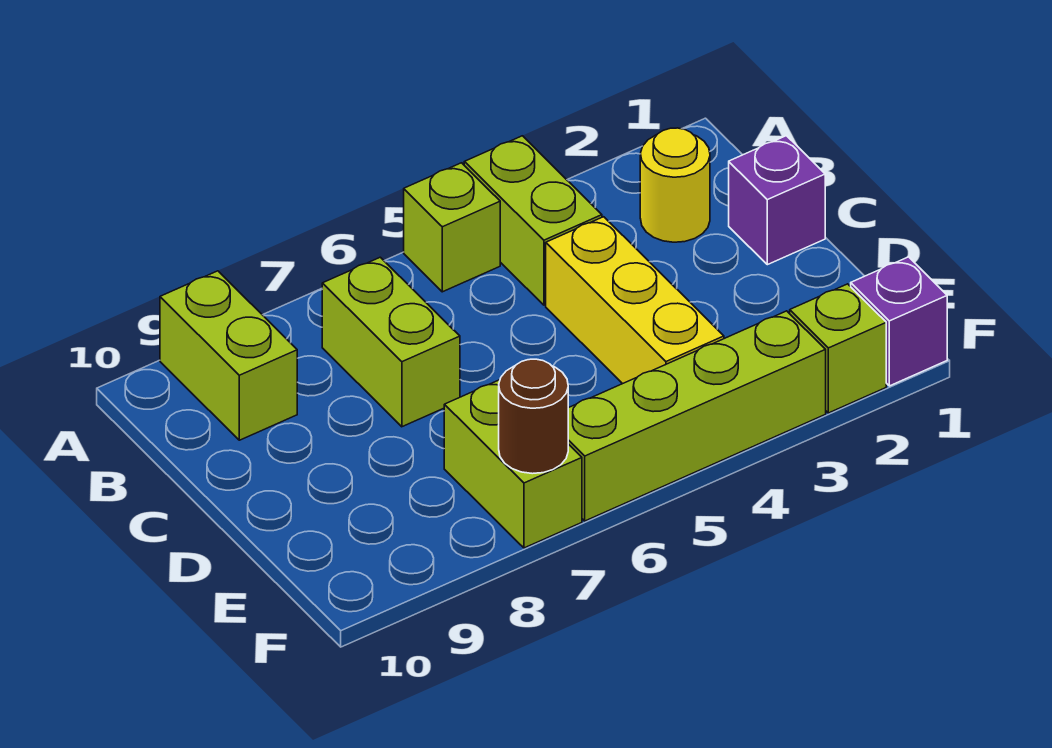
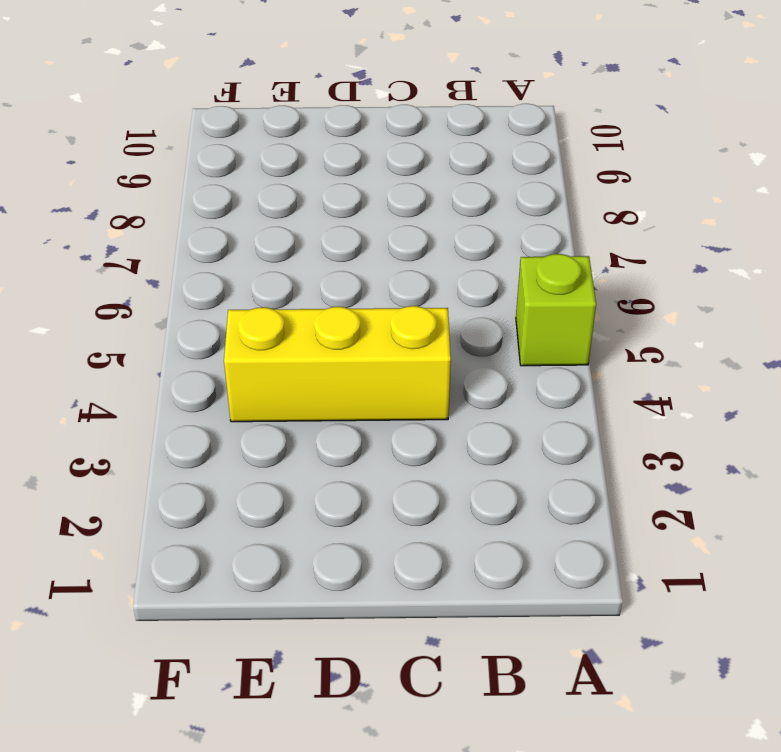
none -> lime brick A4:B4 level 1
none -> lime brick A9:B9 level 1
none -> yellow round brick B2 level 1

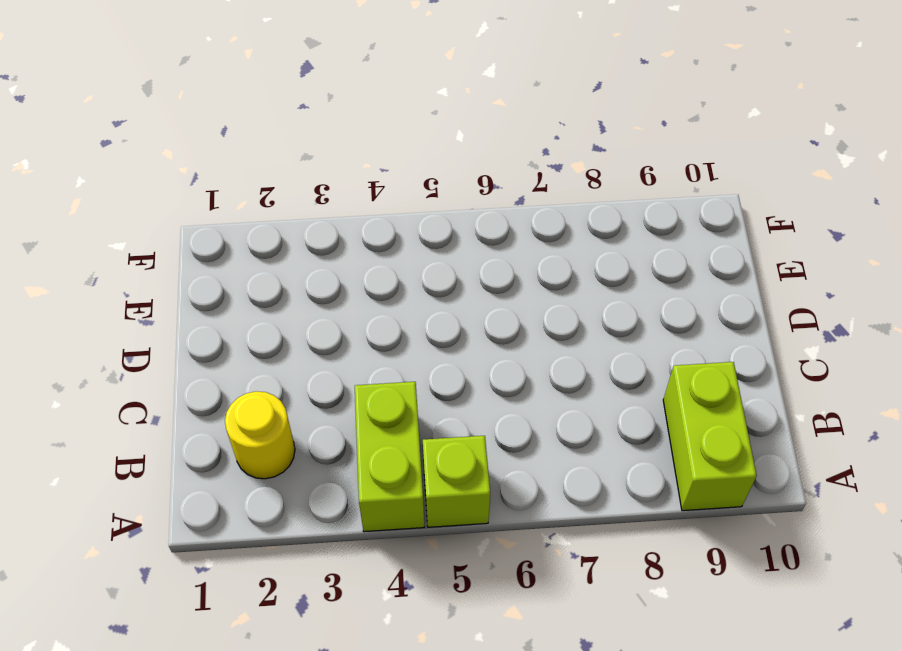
none -> lime brick B7:C7 level 1
none -> purple brick C1 level 1
none -> yellow brick C4:E4 level 1

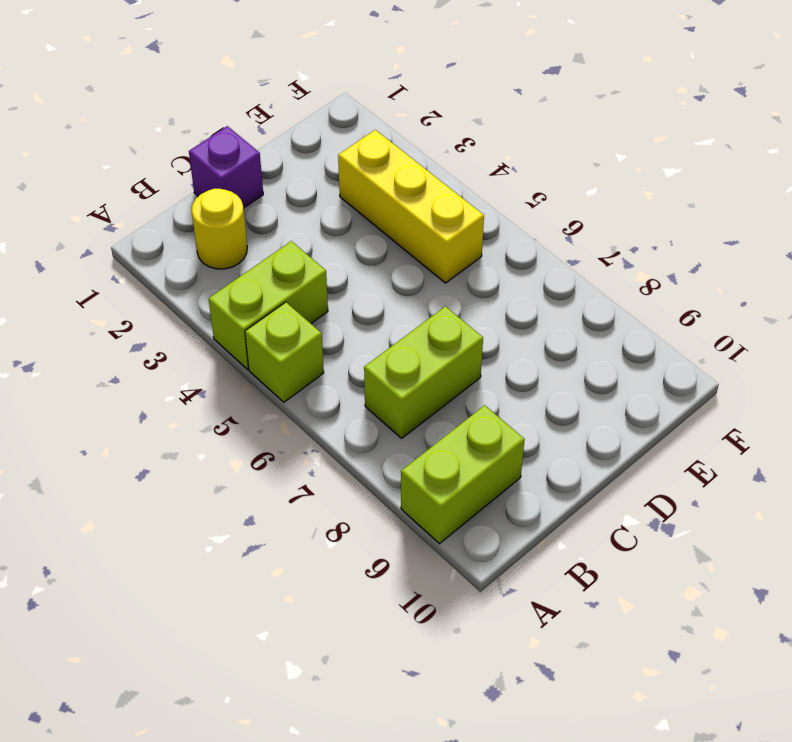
yellow brick E3:E5 level 1 -> yellow brick C4:E4 level 1
none -> lime brick E7:F7 level 1
none -> purple brick F1 level 1
none -> lime brick F2 level 1

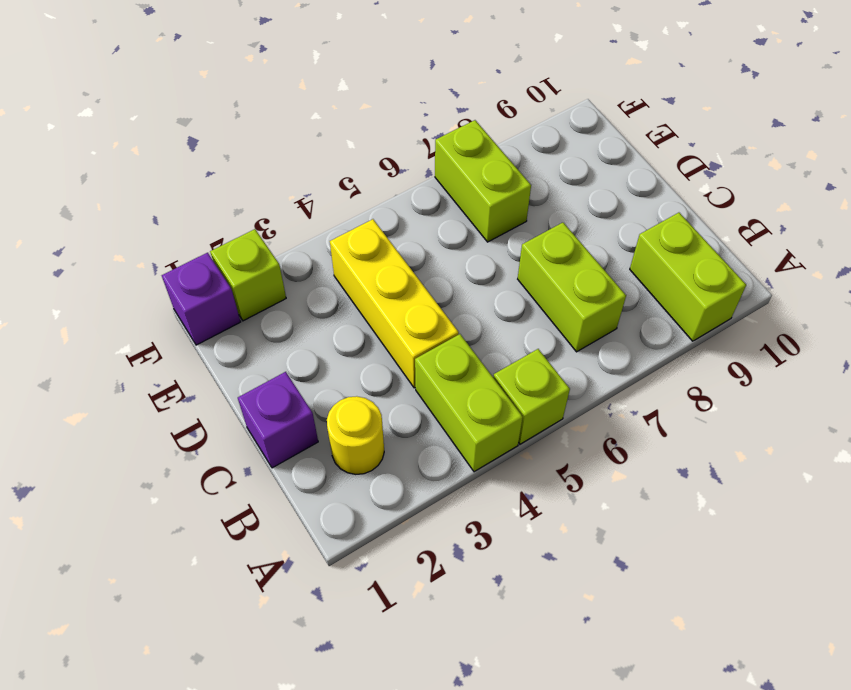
none -> lime brick F3:F6 level 1
none -> brown round brick F7 level 2

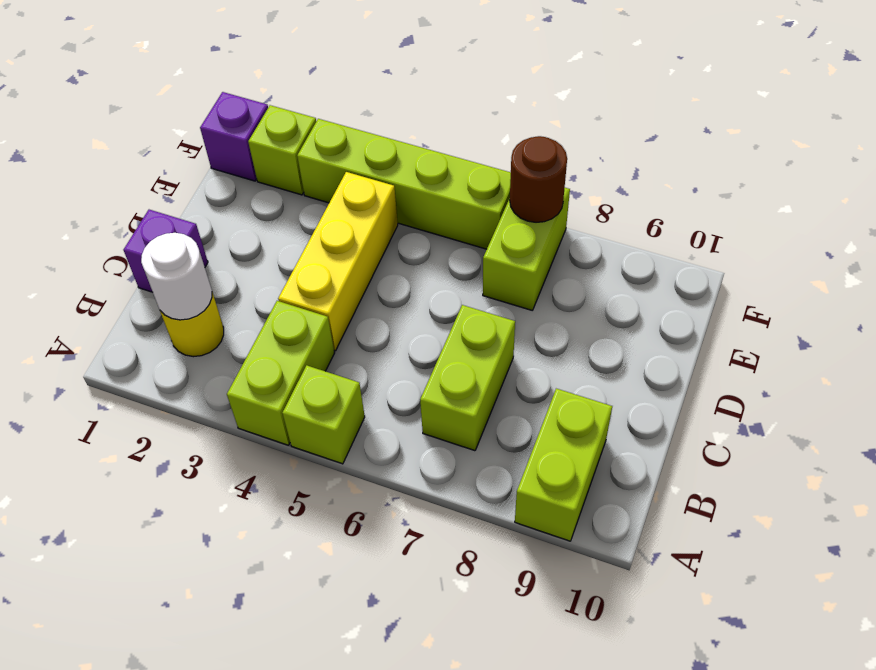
white round brick B2 level 2 -> none

